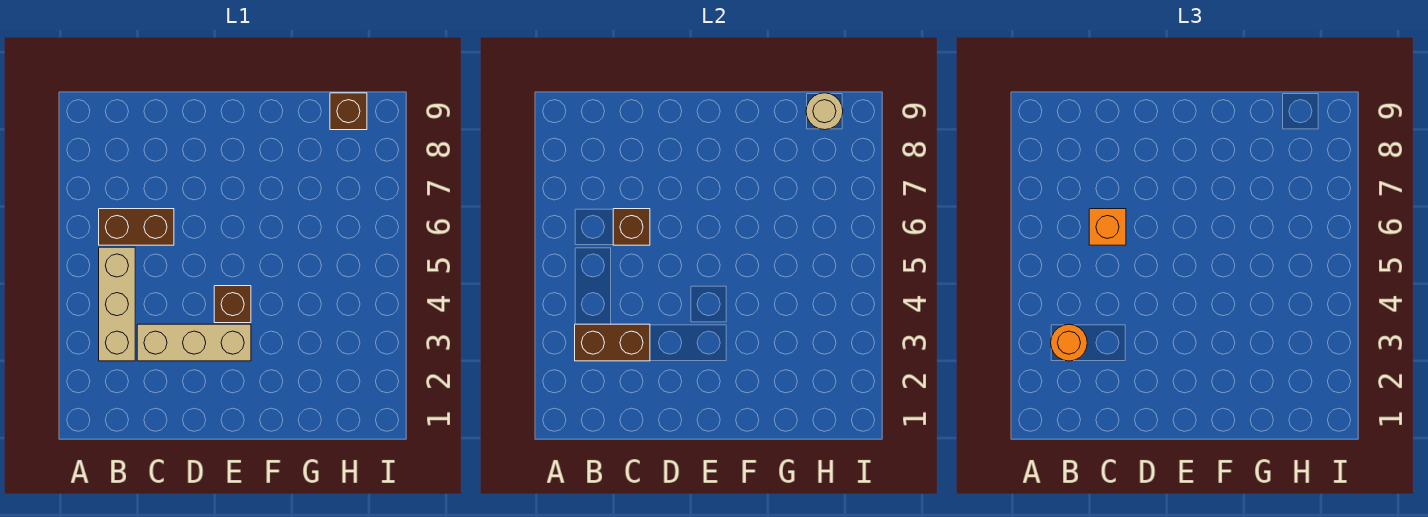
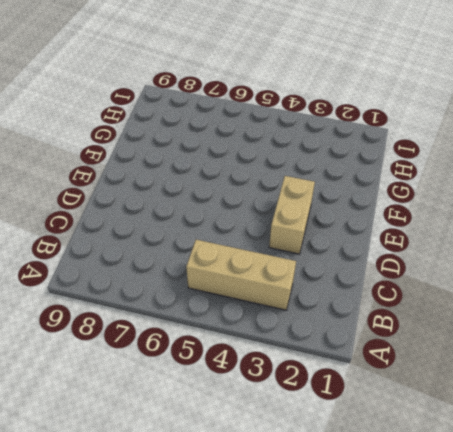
tan brick D3:E3 level 1 -> tan brick C3:E3 level 1
none -> brown brick B6:C6 level 1
none -> brown brick E4 level 1

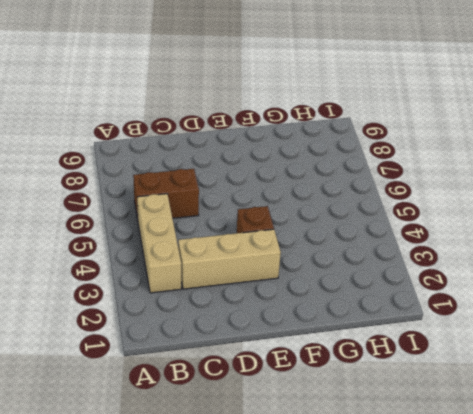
none -> brown brick H9 level 1
none -> brown brick B3:C3 level 2

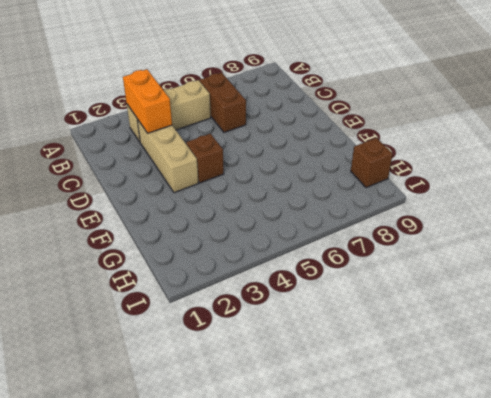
orange brick B3:C3 level 2 -> brown brick B3:C3 level 2
none -> brown brick C6 level 2
none -> tan round brick H9 level 2

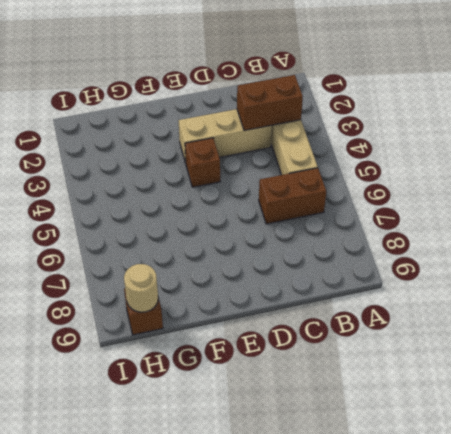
none -> brown brick C6 level 2
none -> orange round brick B3 level 3

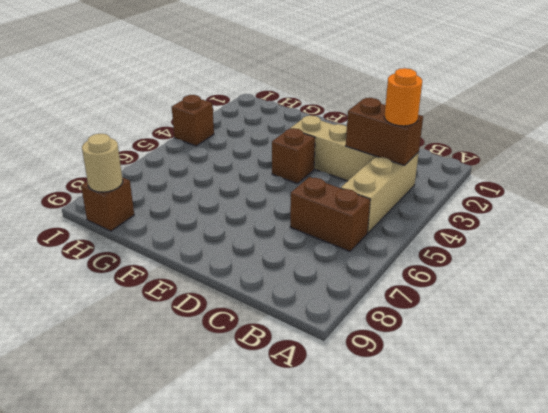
brown brick I4 level 1 -> brown brick C6 level 2
none -> orange brick C6 level 3

